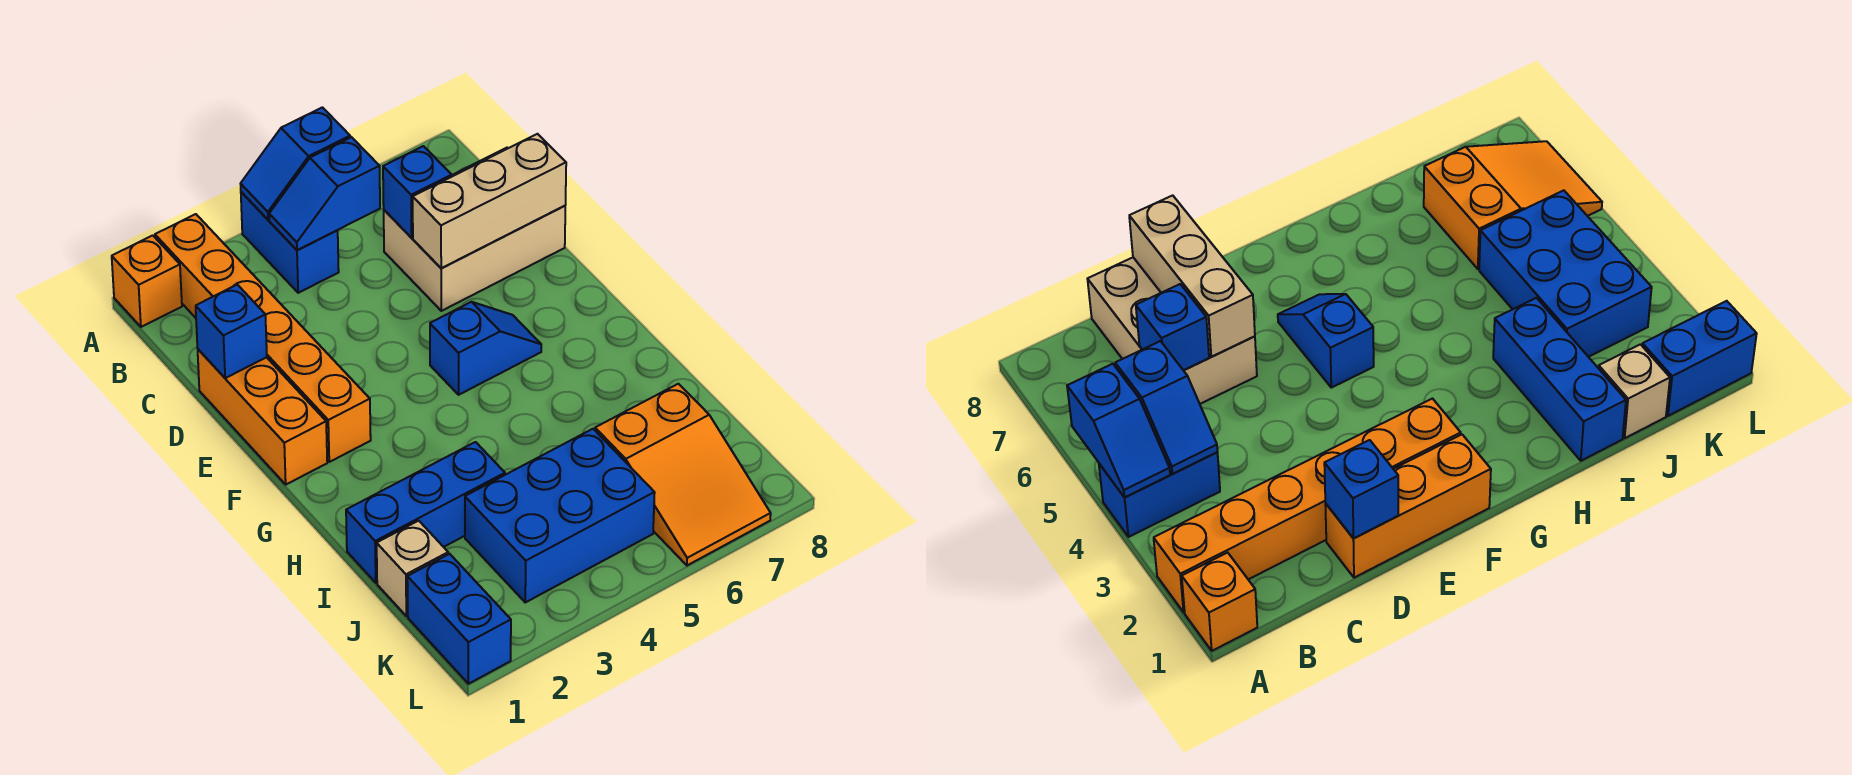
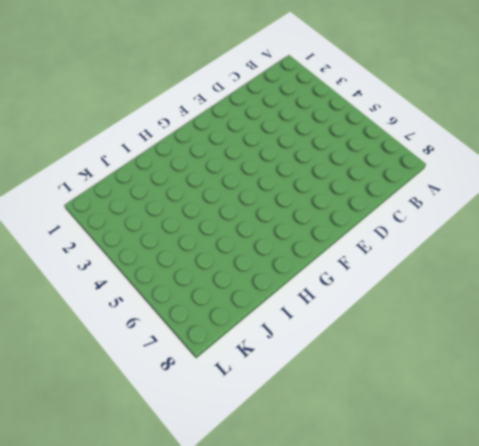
none -> orange brick A1 level 1
none -> orange brick A2:F2 level 1
none -> blue brick A4:B4 level 1

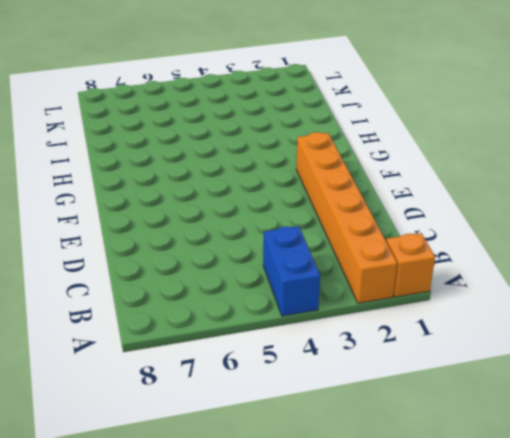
none -> tan brick C6:D8 level 1
none -> orange brick D1:F1 level 1
none -> blue slope F5:F6 level 1 top 5

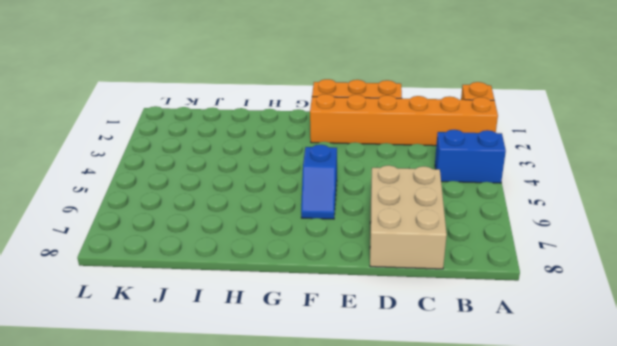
none -> blue brick I1:I3 level 1
none -> tan brick J1 level 1
none -> blue brick J3:K5 level 1

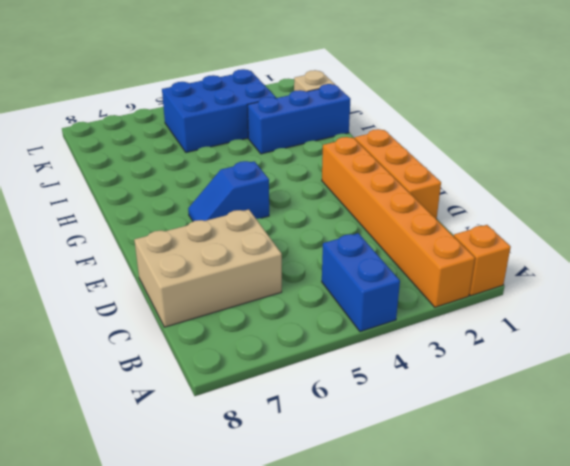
none -> orange slope J6:L7 level 1 top J
none -> blue brick K1:L1 level 1
none -> blue slope A4:A5 level 2 top 5

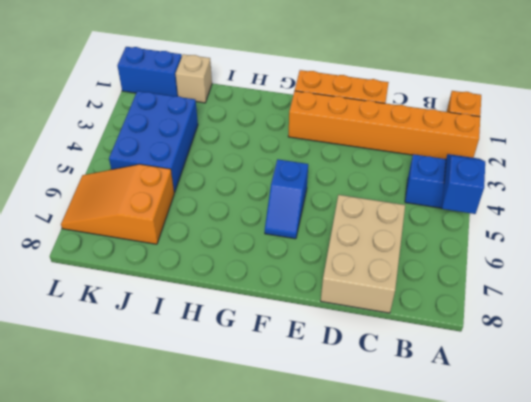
none -> blue brick I1:I3 level 1
none -> blue slope B4:B5 level 2 top 5
none -> blue brick C6 level 2

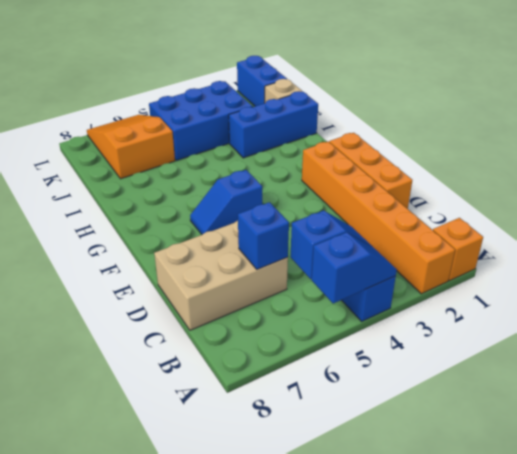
none -> blue brick D1 level 2
none -> tan brick D6:D8 level 2

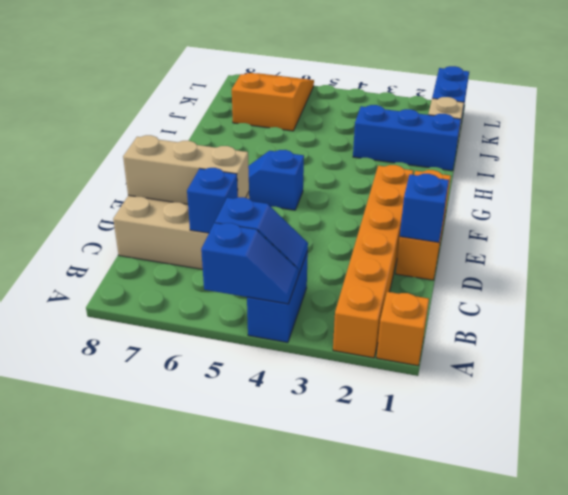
none -> blue brick J3:K5 level 1

